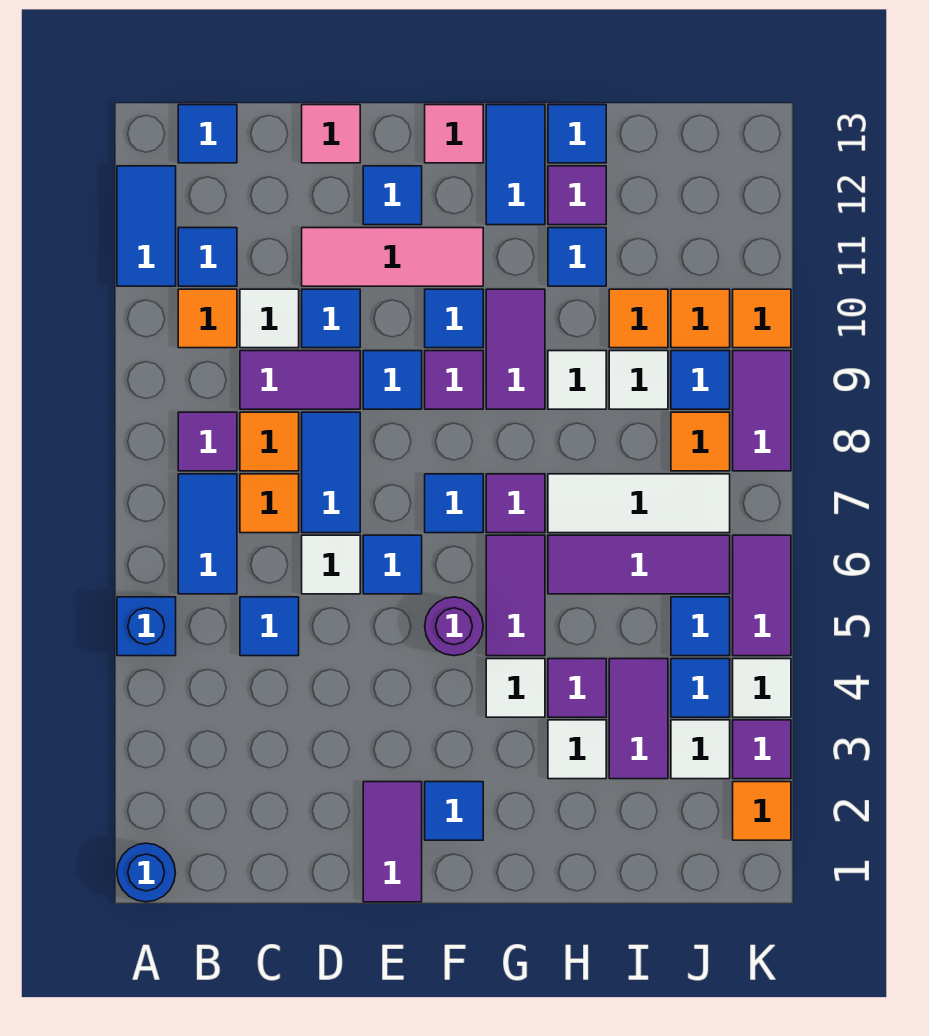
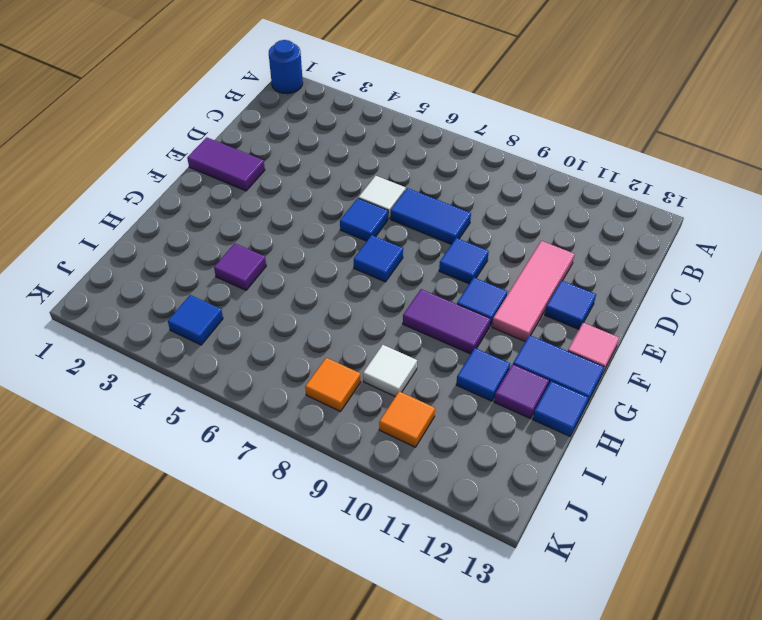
none -> blue brick A5 level 1
none -> blue tile A11:A12 level 1
none -> blue tile B6:B7 level 1
none -> purple tile B8 level 1

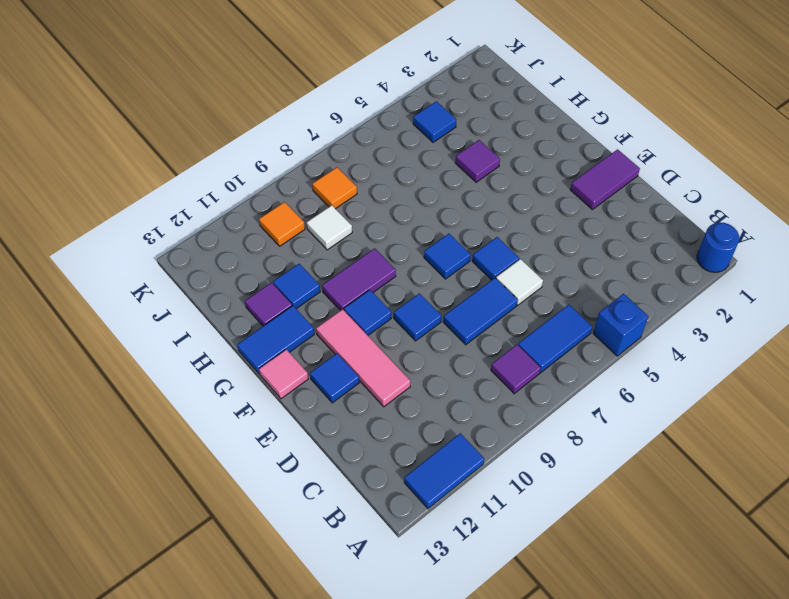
none -> orange tile B10 level 1
none -> blue tile B11 level 1
none -> blue tile B13 level 1
none -> blue tile C5 level 1

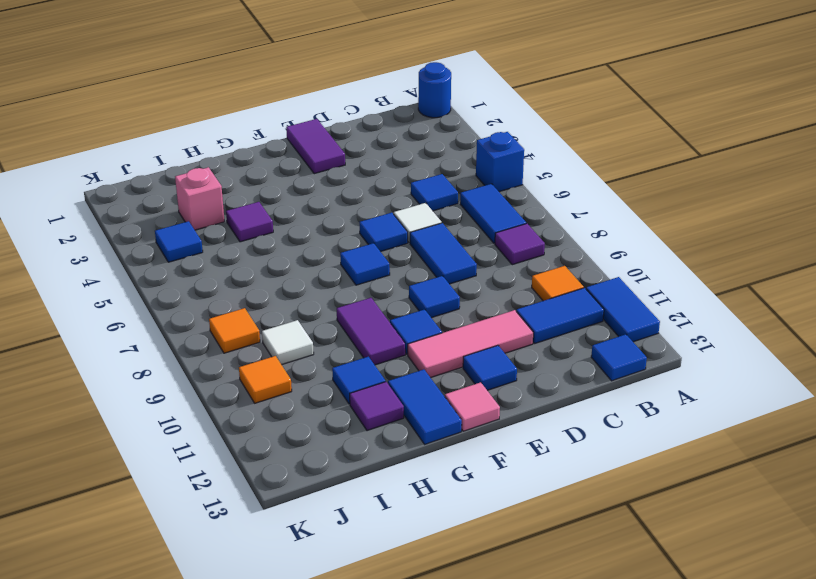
blue tile B11:C11 level 1 -> blue tile B11 level 1
pink brick I3 level 1 -> purple tile I3:I4 level 1
none -> orange tile C7 level 1
none -> orange tile C8 level 1
none -> purple tile C9:D9 level 1
none -> white tile C10 level 1

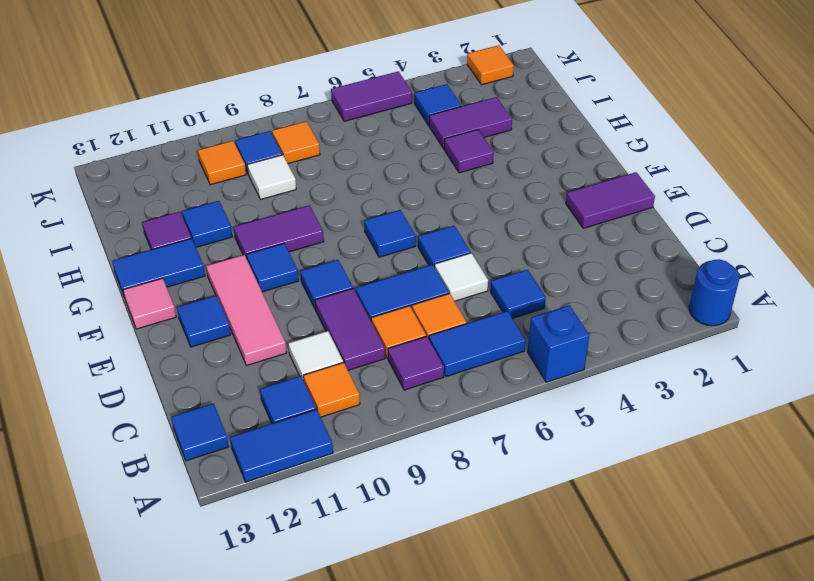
none -> blue tile D10 level 1
none -> pink tile D13 level 1
none -> blue tile F2 level 1
none -> purple round brick F5 level 1

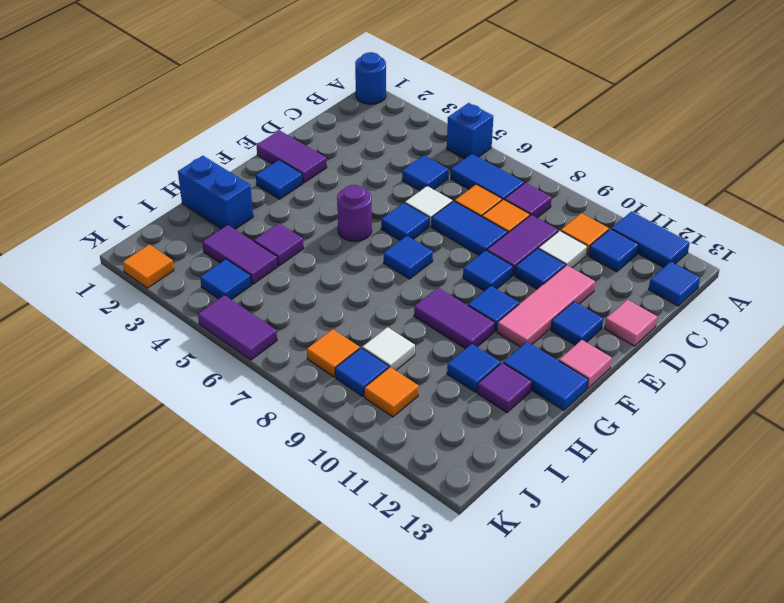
blue brick H1:H2 level 1 -> none
none -> purple tile F9 level 1
none -> white tile G4 level 1
none -> purple tile G5:G6 level 1
none -> purple tile G7 level 1

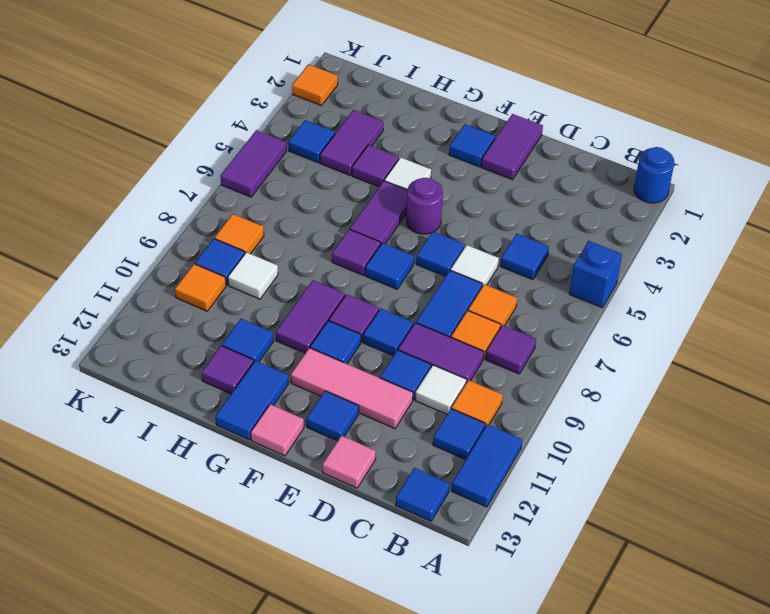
none -> blue tile B6:B7 level 1
none -> white tile H3 level 1
none -> purple tile H6:J6 level 1
none -> white tile H7:J7 level 1

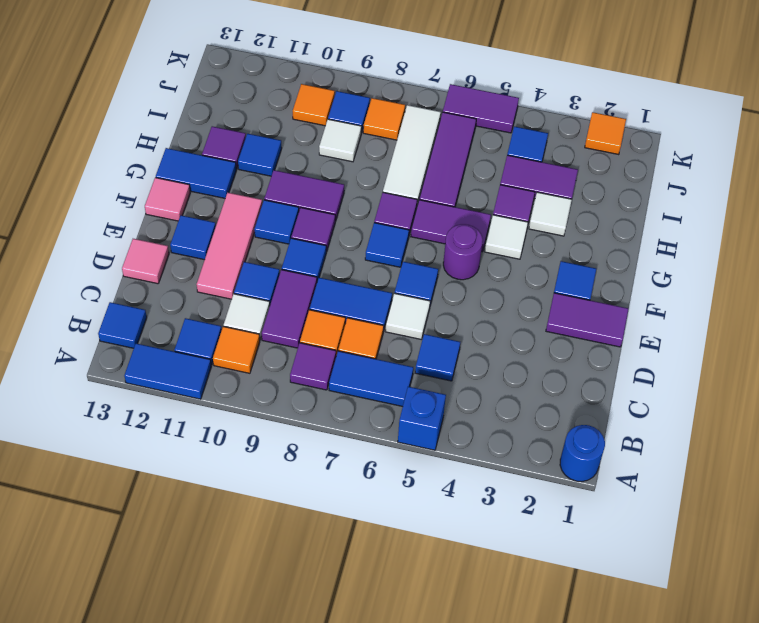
none -> white tile H9 level 1
none -> blue tile H13 level 1
none -> orange tile I10 level 1
none -> white tile J3 level 1

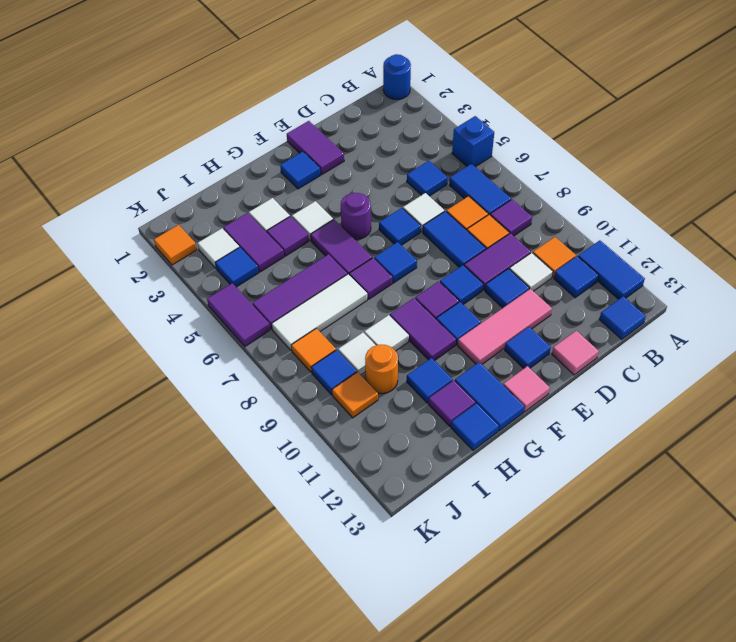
orange round brick I10 level 1 -> orange tile I10 level 1
none -> blue tile J5 level 1
none -> purple tile K3 level 1
none -> white tile K4 level 1
none -> purple tile K8:K9 level 1

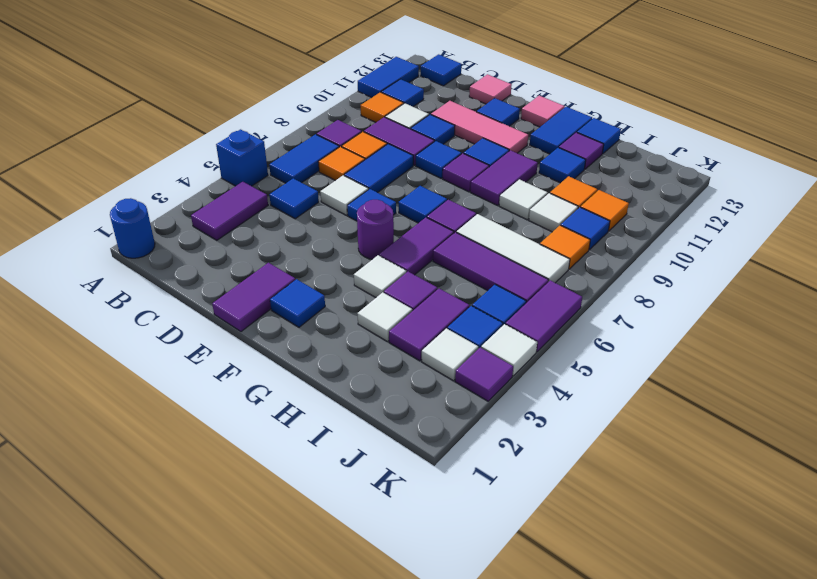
purple tile B3:B4 level 1 -> purple tile K8:K9 level 1
none -> orange tile K2 level 1
none -> orange tile K10 level 1

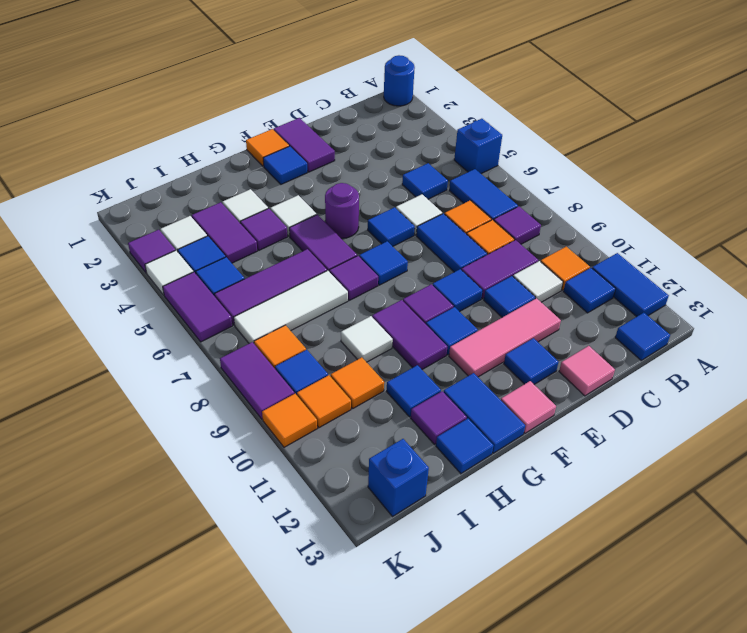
orange tile F1 level 1 -> orange tile K2 level 1
blue brick J13 level 1 -> none
none -> white tile I9 level 1

